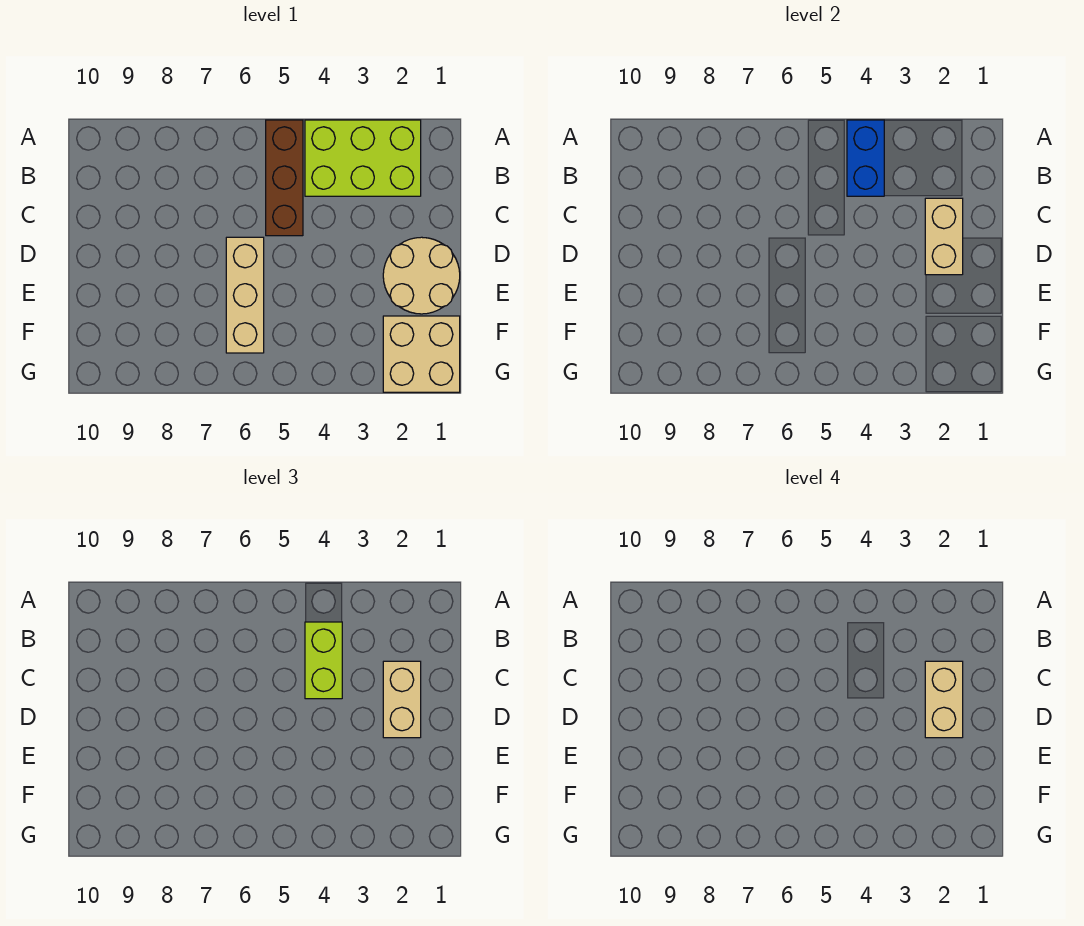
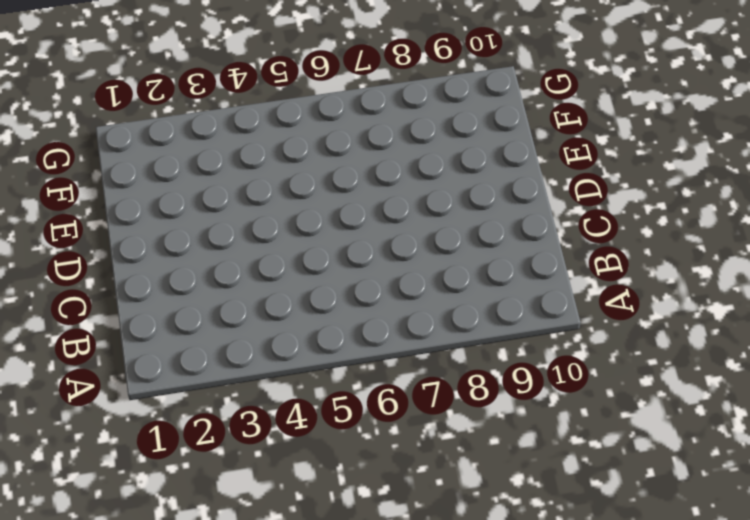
none -> lime brick A2:B4 level 1
none -> brown brick A5:C5 level 1

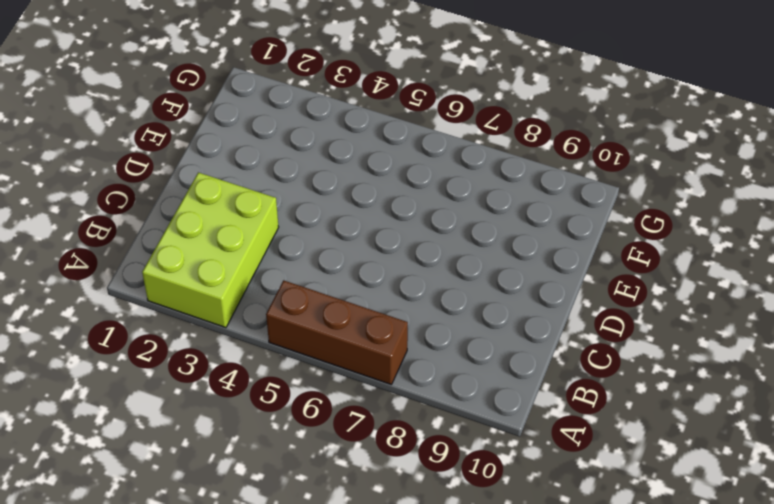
lime brick A2:C3 level 1 -> lime brick A2:B4 level 1
brown brick A5:A7 level 1 -> brown brick A5:C5 level 1
none -> tan round brick D1:E2 level 1
none -> tan brick D6:F6 level 1

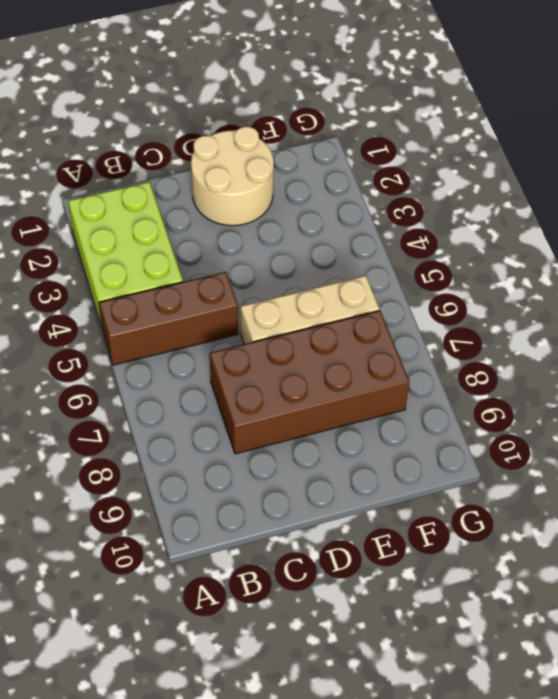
brown brick C7:F8 level 1 -> none
none -> tan brick F1:G2 level 1
none -> blue brick A4:B4 level 2

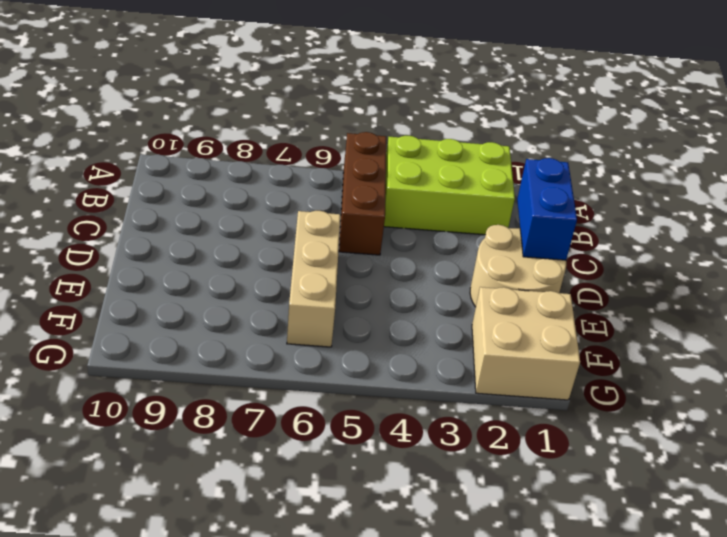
blue brick C1:D1 level 2 -> blue brick A4:B4 level 2
none -> tan brick C2:D2 level 2
none -> lime brick B4:C4 level 3

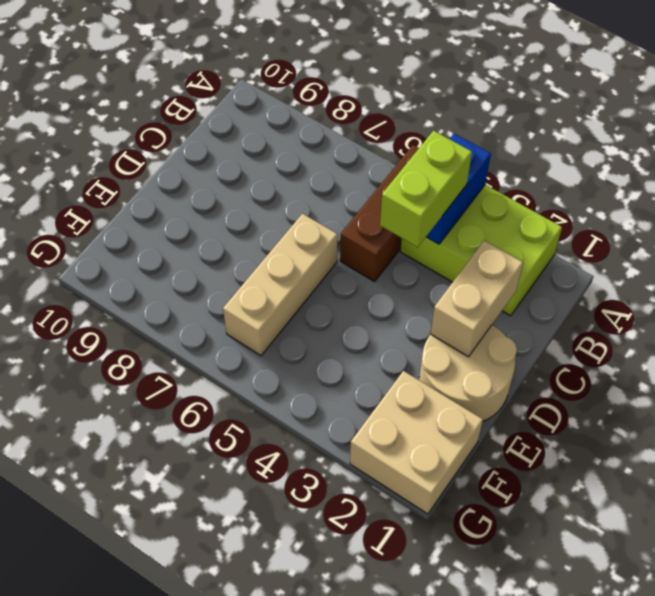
none -> tan brick C2:D2 level 3
none -> tan brick C2:D2 level 4

